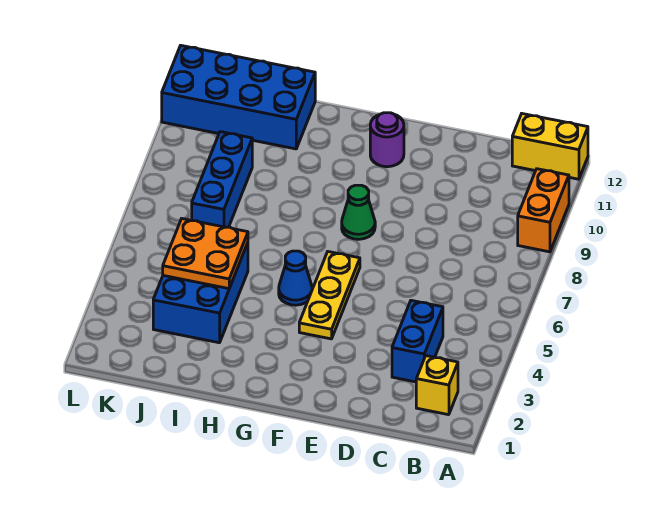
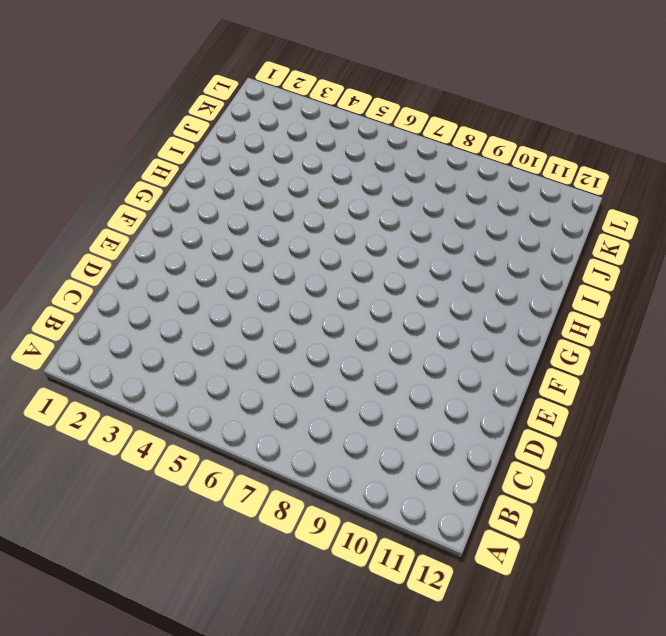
none -> orange brick A9:A10 level 1
none -> yellow brick A12:B12 level 1
none -> yellow brick B2 level 1

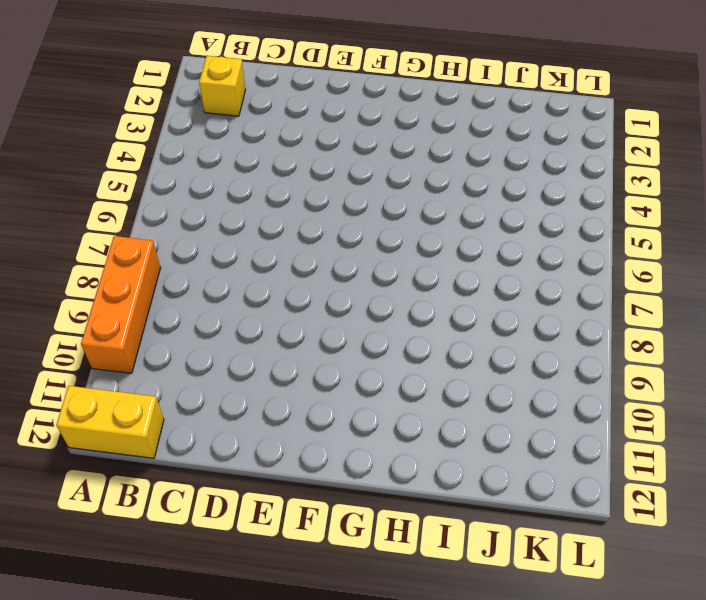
orange brick A8:A10 level 1 -> orange brick A9:A10 level 1
none -> blue brick C3:C4 level 1
none -> yellow plate F4:F6 level 1
none -> green cone F8 level 1

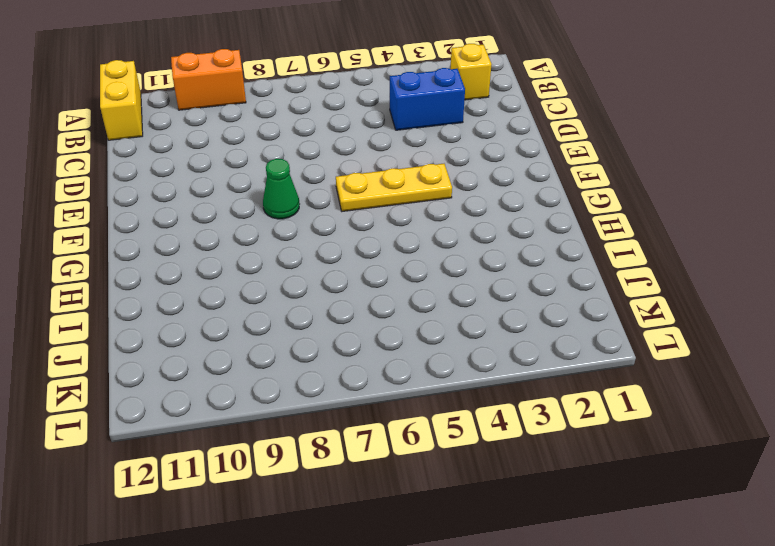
none -> purple round brick F11 level 1
none -> blue cone G5 level 1
none -> blue brick I3:J5 level 1

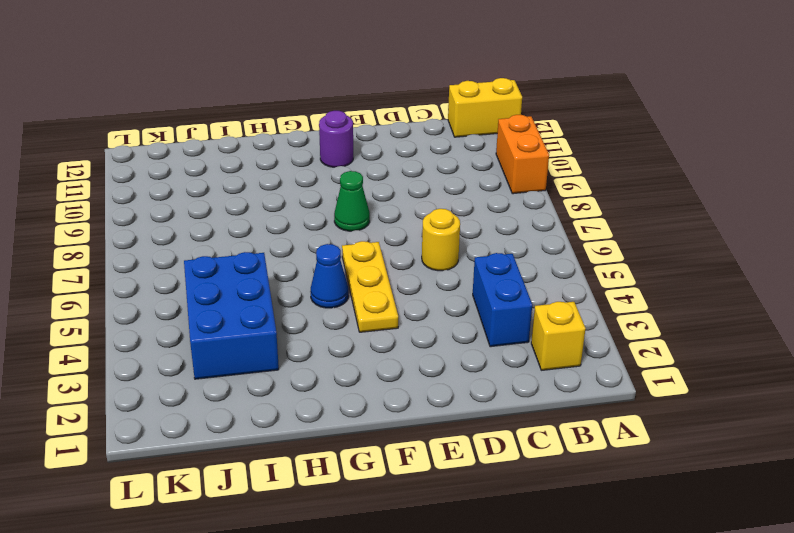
yellow round brick D6 level 1 -> none
none -> blue brick I11:L12 level 1
none -> blue brick J7:J9 level 1
none -> orange plate I4:J5 level 2

